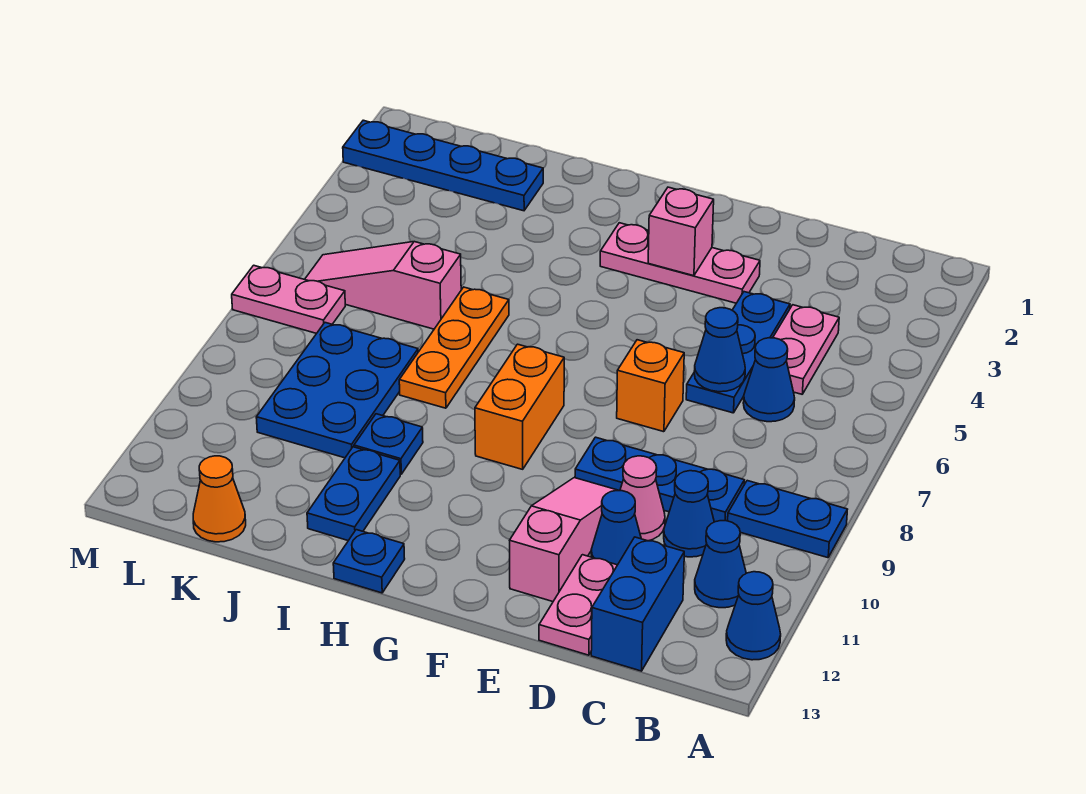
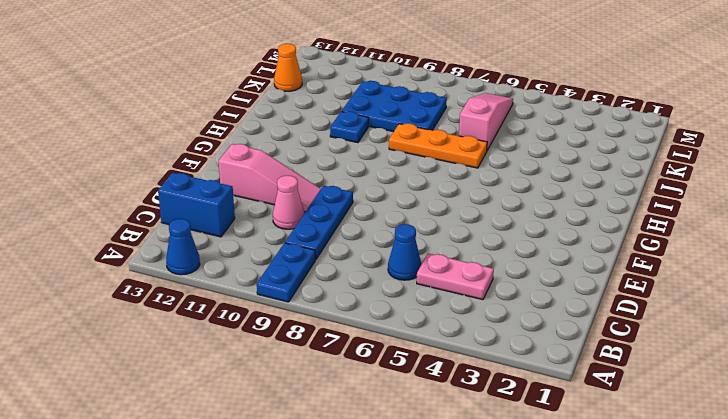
none -> blue cone B11 level 1
none -> blue cone C10 level 1
none -> blue plate D4:D6 level 1

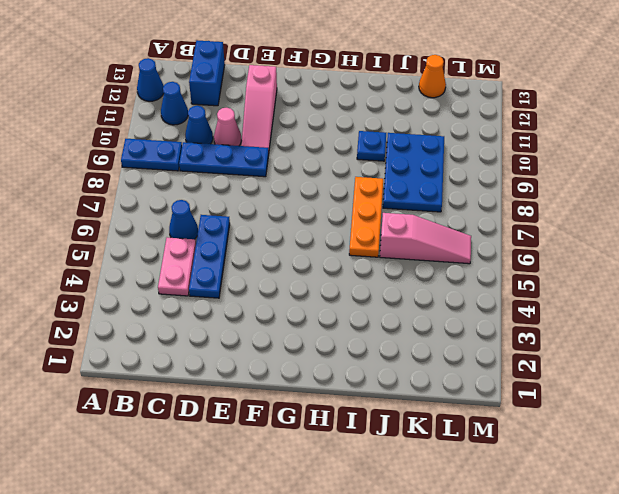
none -> blue cone D11 level 1
none -> pink plate D12:D13 level 1
none -> pink plate E3:G3 level 1

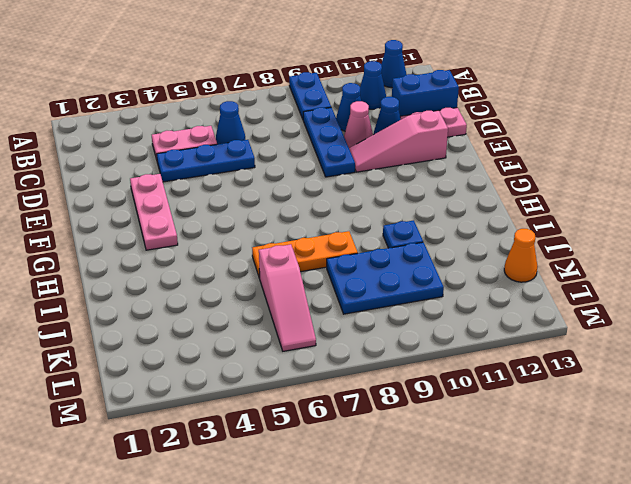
none -> orange brick E7 level 1
none -> orange brick G8:G9 level 1
none -> blue plate H13 level 1

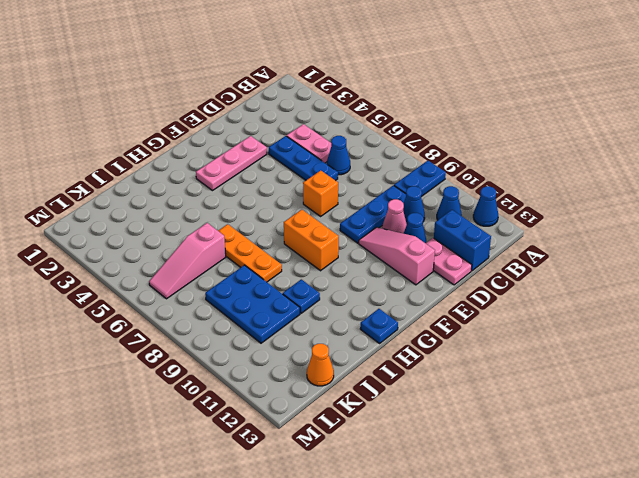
none -> blue plate I11:I12 level 1
none -> blue plate J2:M2 level 1
none -> pink plate L7:M7 level 1

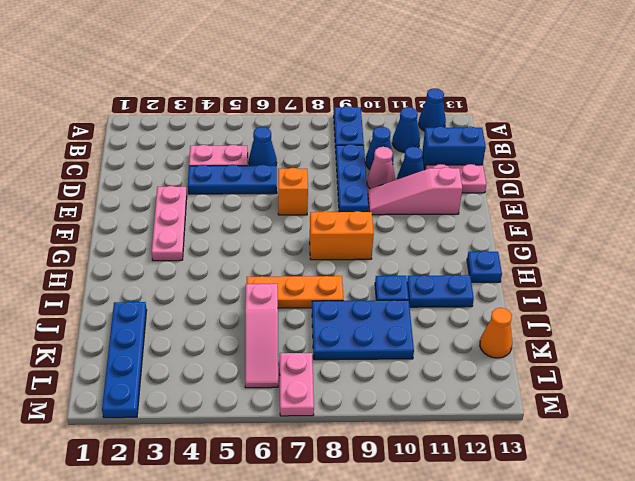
none -> blue cone D6 level 2
none -> pink brick F3 level 2

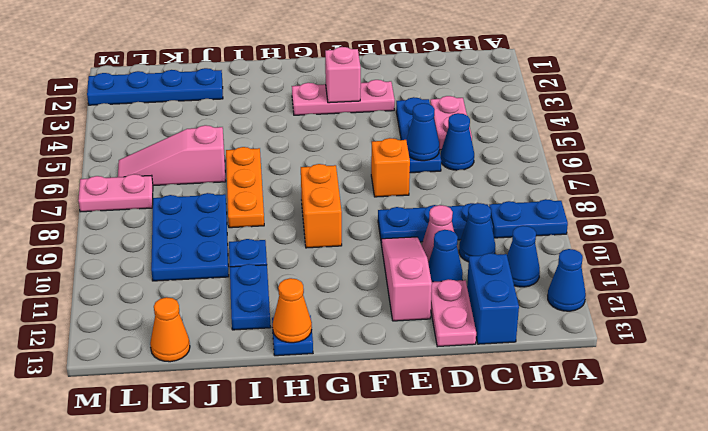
orange cone H13 level 2 -> none

